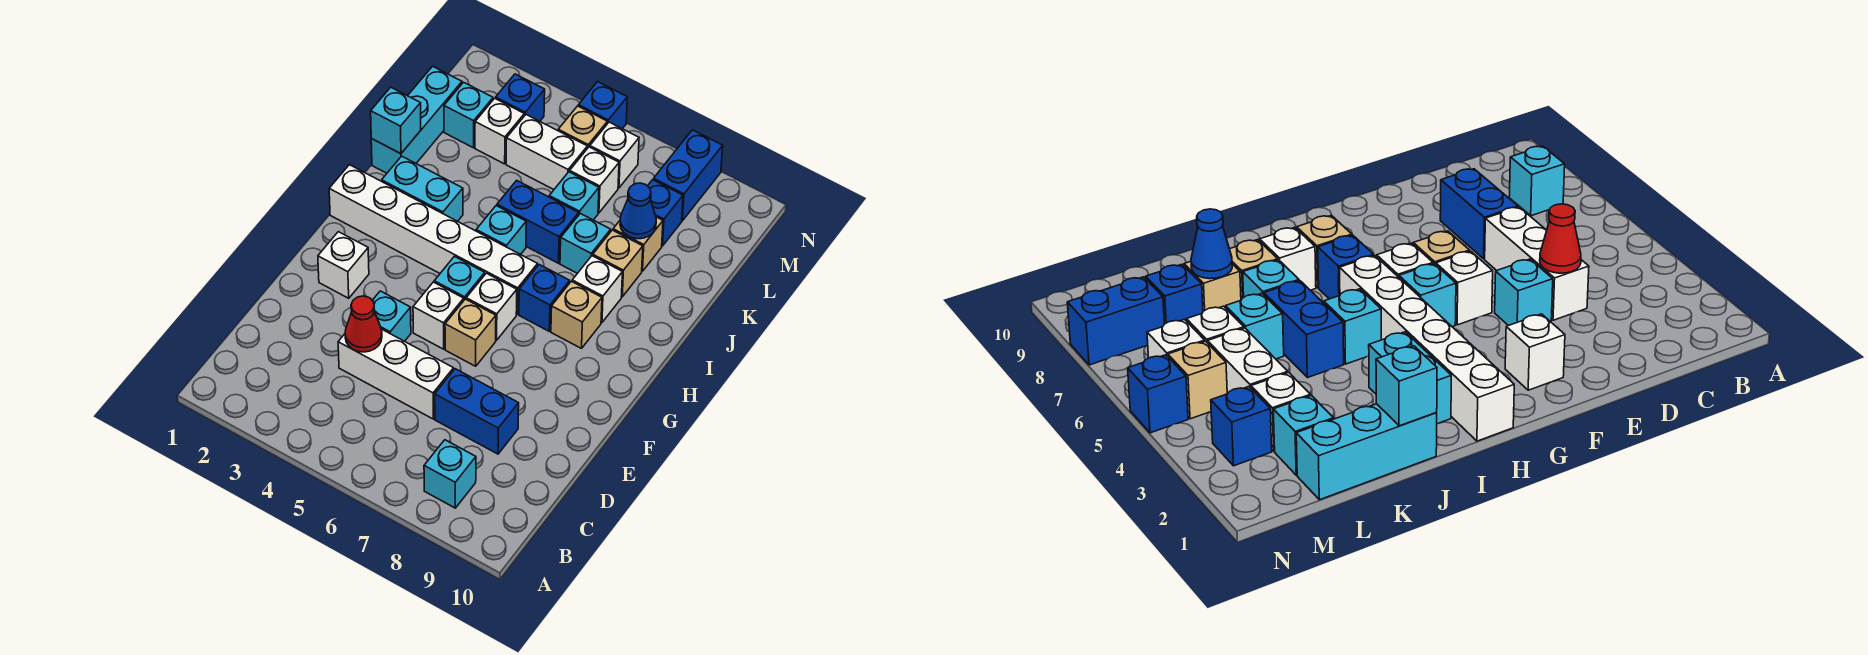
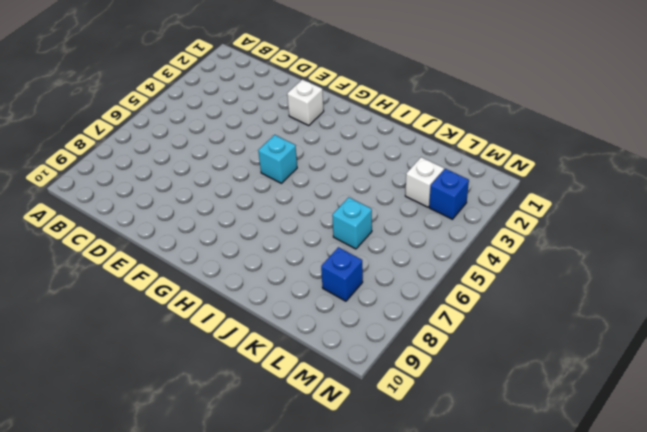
none -> cyan brick B8 level 1
none -> white brick D4:D6 level 1
none -> blue brick D7:D8 level 1
none -> cyan brick E4 level 1

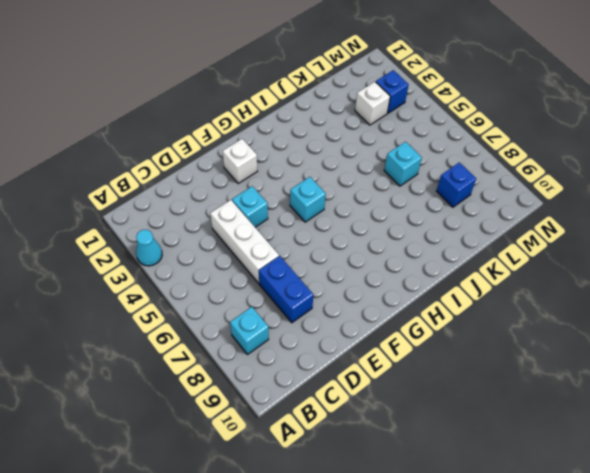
cyan cone A3 level 1 -> none
none -> white brick F5 level 1
none -> tan brick F6 level 1
none -> white brick G6 level 1
none -> white brick H1:H6 level 1

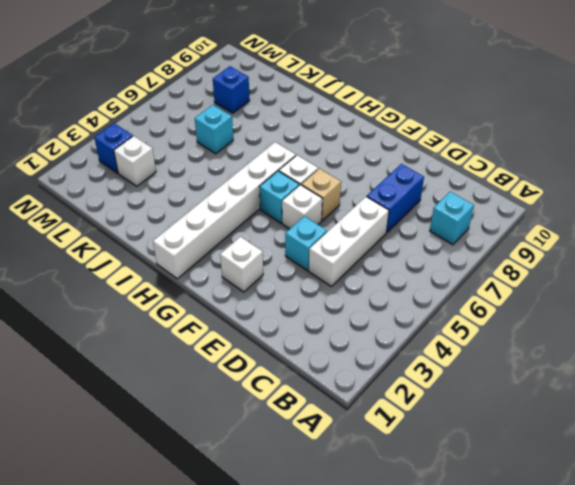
none -> blue brick H7 level 1
none -> tan brick H8 level 1
none -> cyan brick I2:I3 level 1
none -> cyan brick I5 level 1

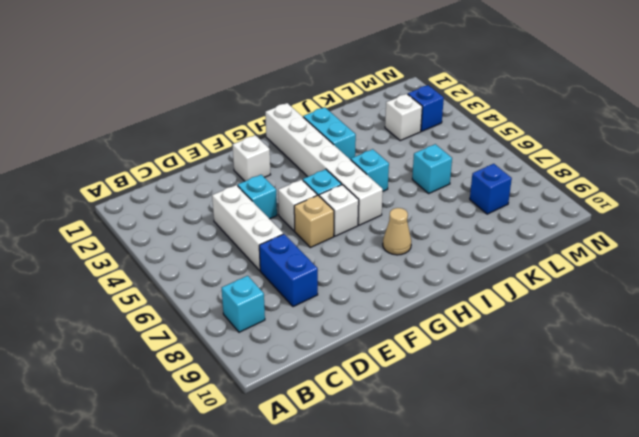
tan cone H8 level 1 -> tan brick H8 level 1
none -> blue brick H7 level 1
none -> white brick I8 level 1
none -> cyan brick J1:L1 level 1
none -> blue brick J5:J6 level 1

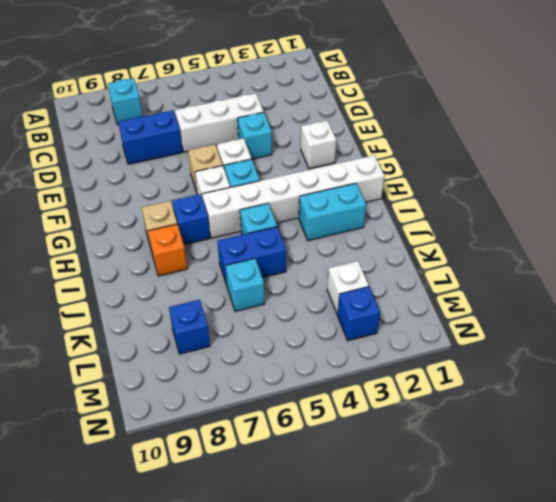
orange brick I8 level 1 -> white brick I8 level 1
none -> cyan brick J1:L1 level 1
none -> cyan brick J7 level 1
none -> tan brick J8 level 1
none -> tan brick K8 level 1

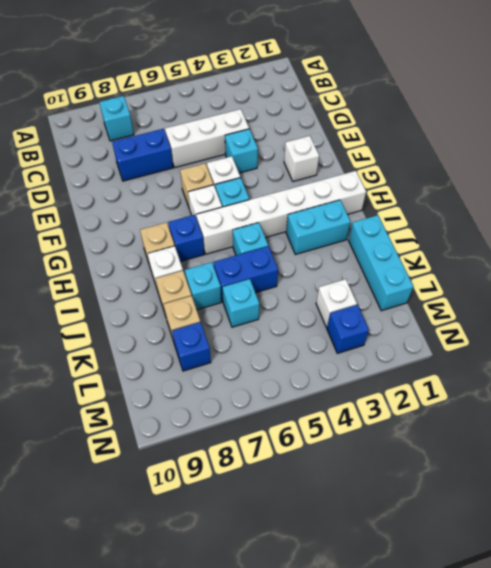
none -> cyan brick L2 level 1
none -> white brick L4:L5 level 1
none -> white brick L6 level 1
none -> tan brick M5 level 1

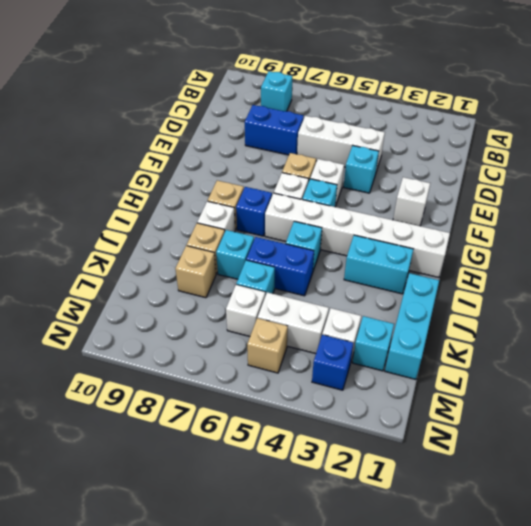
none -> blue brick L8 level 1
none -> white brick M6 level 1
none -> blue brick M8:N8 level 1
none -> blue brick N5 level 1

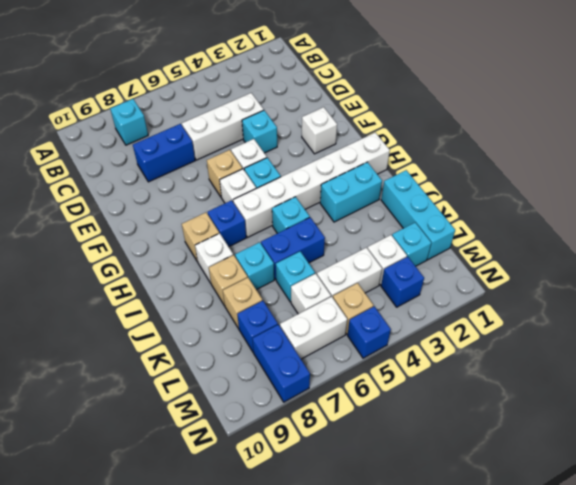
white brick M6:M7 level 1 -> white brick M6 level 1
none -> red cone D4 level 2
none -> cyan brick J1 level 2
none -> blue cone K8 level 2

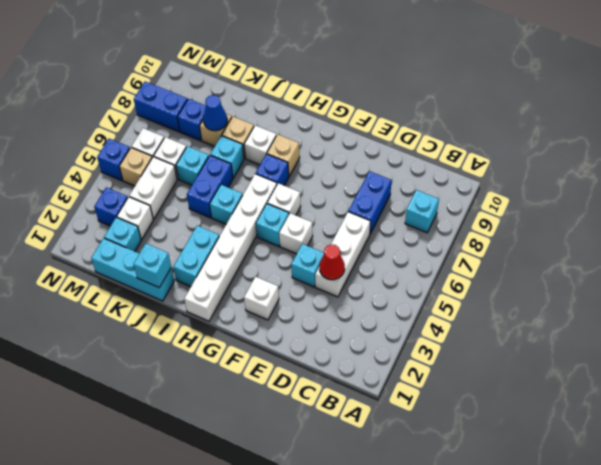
none -> tan brick F6 level 1

